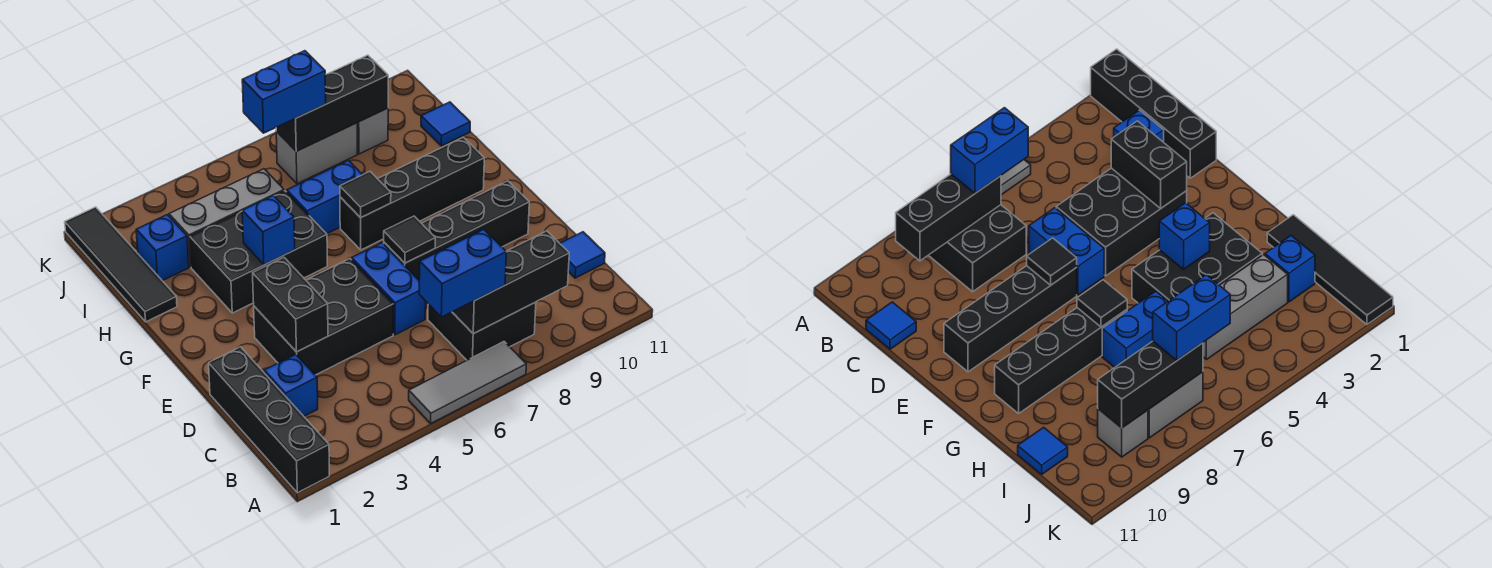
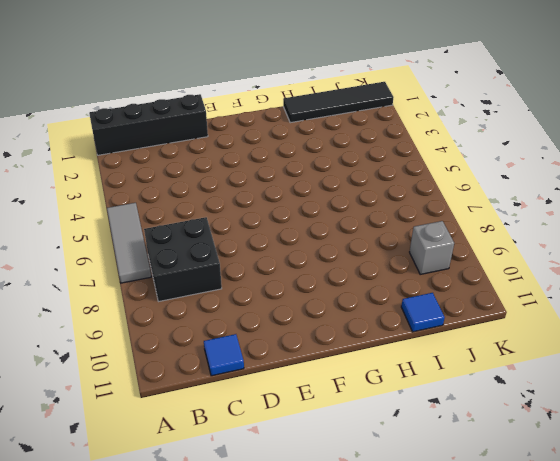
none -> blue brick C2 level 1
none -> black brick D3:E5 level 1
none -> blue brick D6:E6 level 1

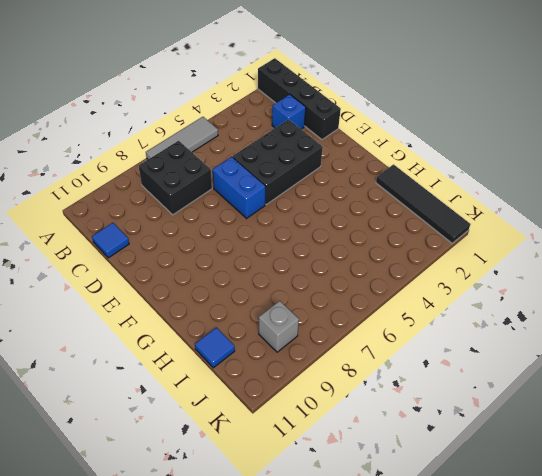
none -> black brick E7:E10 level 1
none -> black brick G3:H5 level 1
none -> black brick G7:G10 level 1

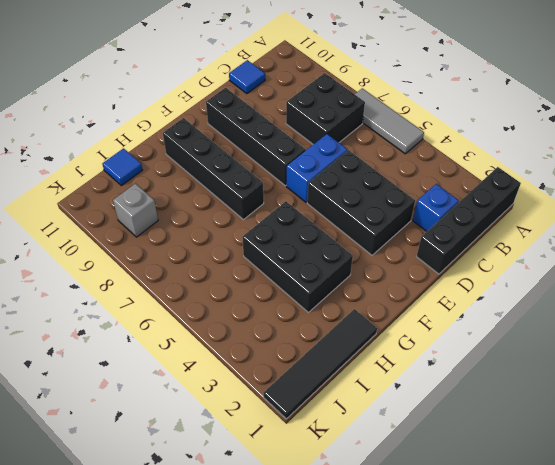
none -> blue brick H6:H7 level 1
none -> blue brick I2 level 1
none -> grey brick I3:I5 level 1

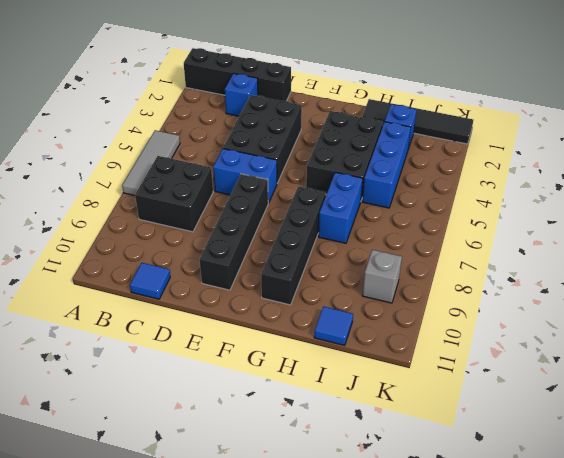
blue brick I3:I5 level 1 -> grey brick I3:I5 level 1
none -> grey brick J7:J8 level 1
none -> black brick B7:B9 level 2
none -> black brick D3:E3 level 2

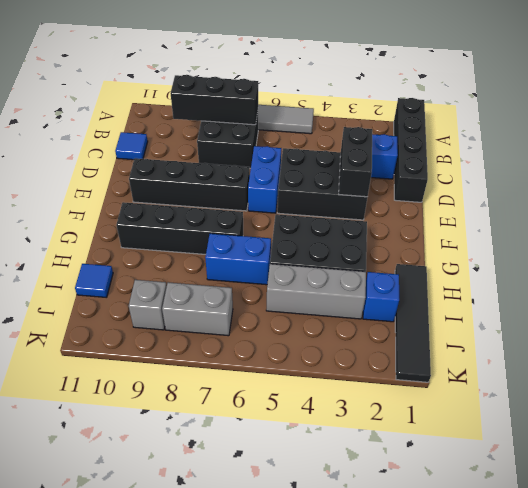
none -> black tile E7 level 2
none -> blue brick G4 level 2
none -> black tile G7 level 2

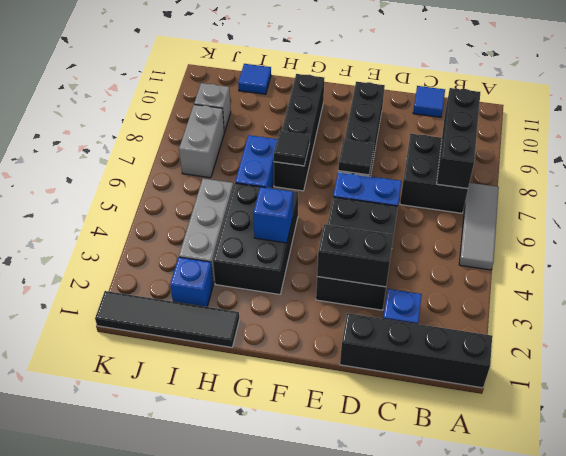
none -> black brick J7:J9 level 2
none -> blue brick B6:B7 level 3
none -> blue brick J6:J7 level 3

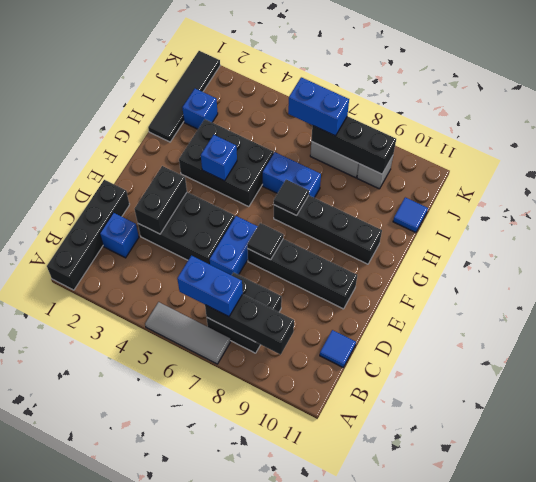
none -> grey brick I3:I5 level 1

